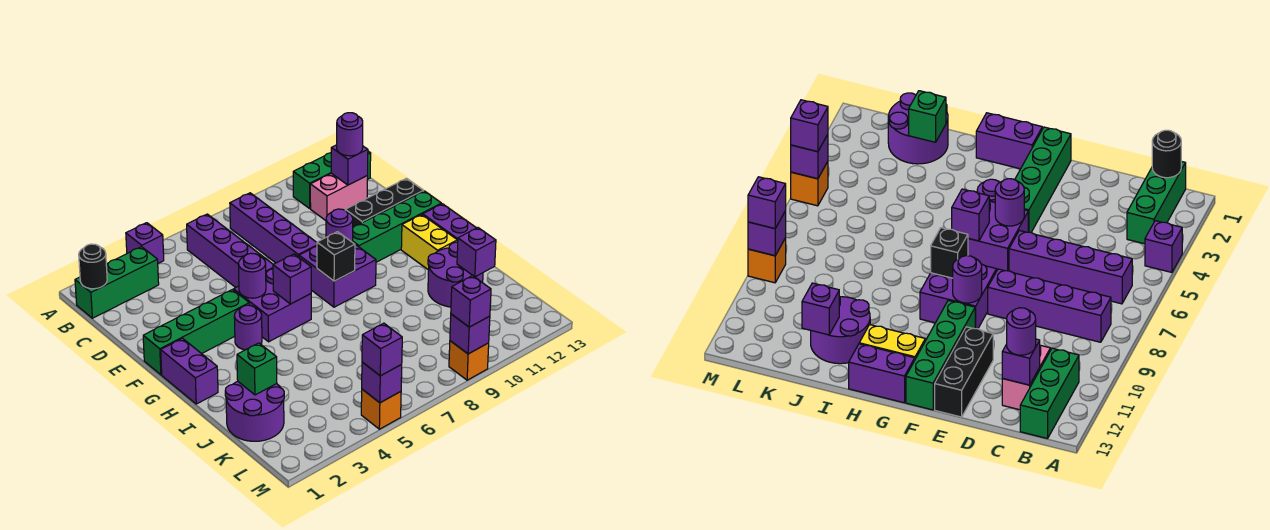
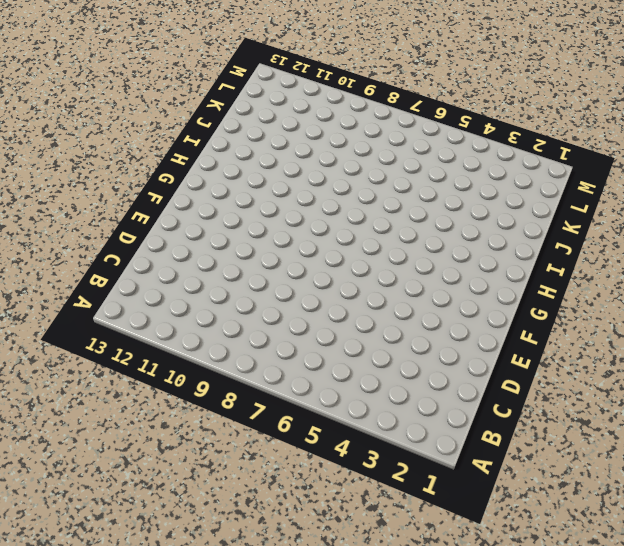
none -> purple brick A4 level 1
none -> green brick B1:B3 level 1
none -> purple brick B6:E6 level 1
none -> purple brick B8:E8 level 1

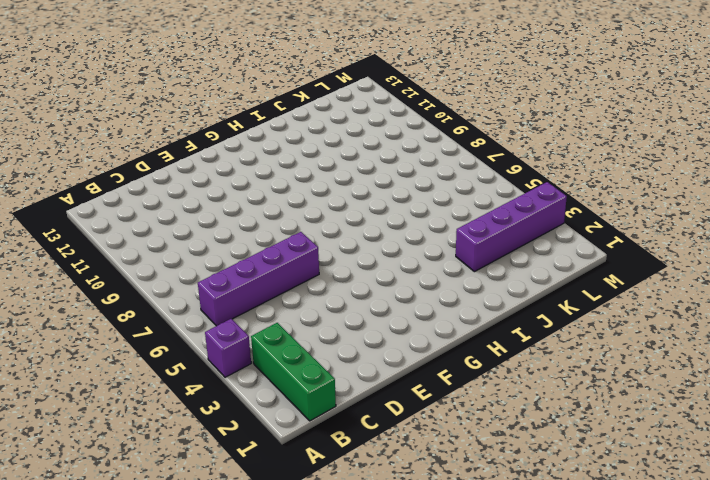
purple brick J3:M3 level 1 -> purple brick B8:E8 level 1
none -> green brick B11:B13 level 1
none -> pink brick C11:C12 level 1
none -> black brick E11:E13 level 1
none -> green brick F1:F4 level 1

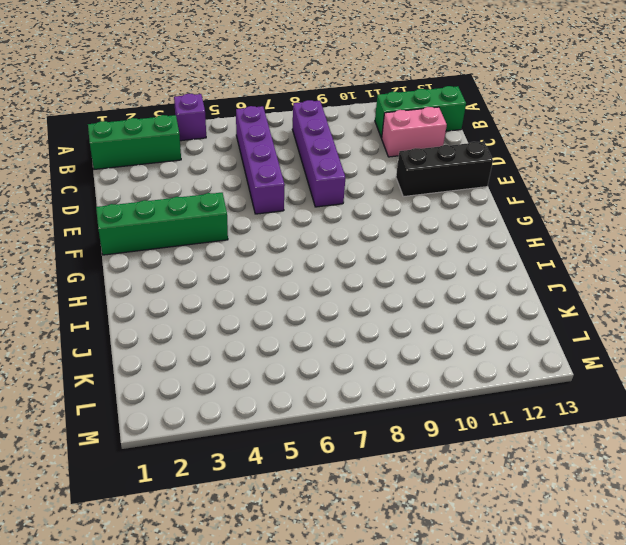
none -> purple brick F5:G6 level 1
none -> purple brick F8:G9 level 1
none -> green brick F10:F13 level 1
none -> purple brick G1:H1 level 1

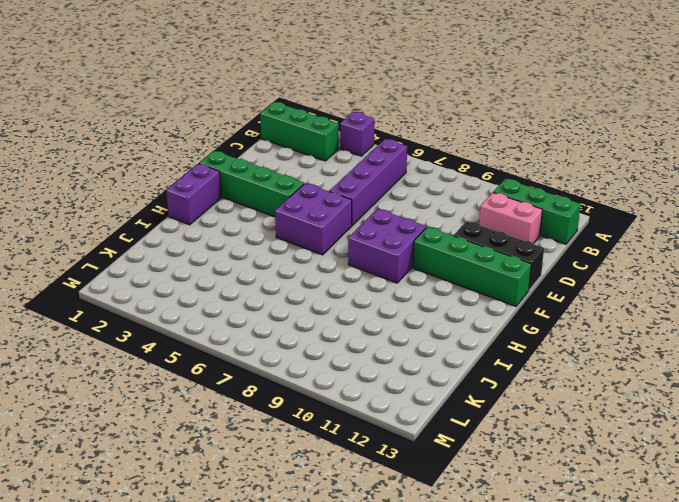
none -> purple brick B8:E8 level 1
none -> purple round brick G4 level 1
none -> yellow brick G12:H12 level 1
none -> purple brick G13:H13 level 1

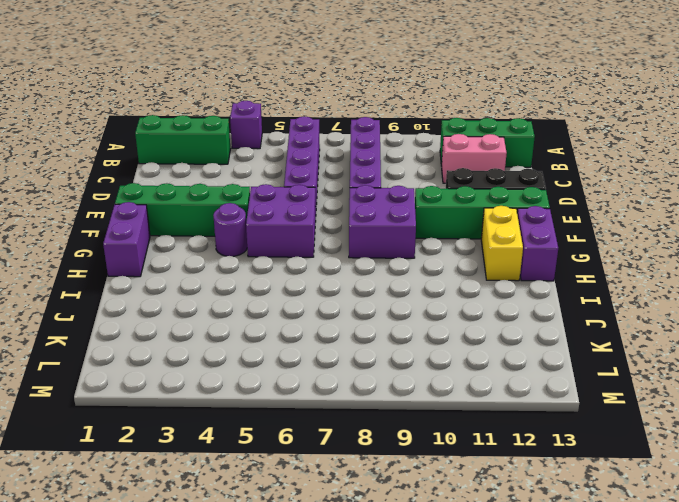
none -> purple round brick I11:J12 level 1
none -> purple round brick J1:K2 level 1
none -> orange brick M5 level 1
none -> orange brick M9 level 1

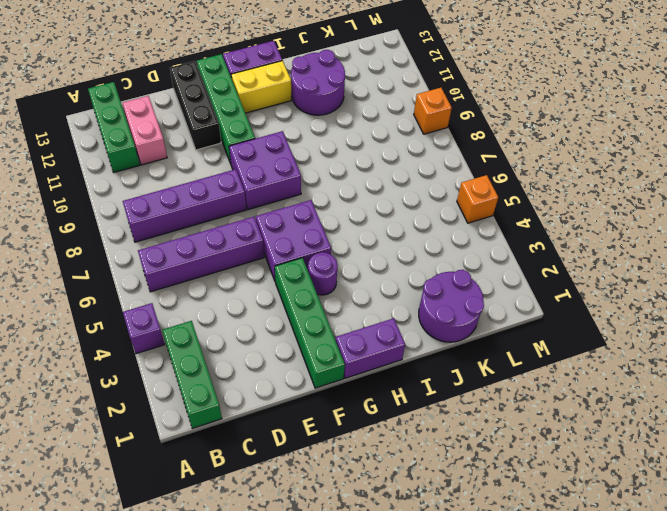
none -> black round brick B1 level 2
none -> purple brick C12 level 2
none -> purple round brick F5 level 2
none -> purple round brick F9 level 2

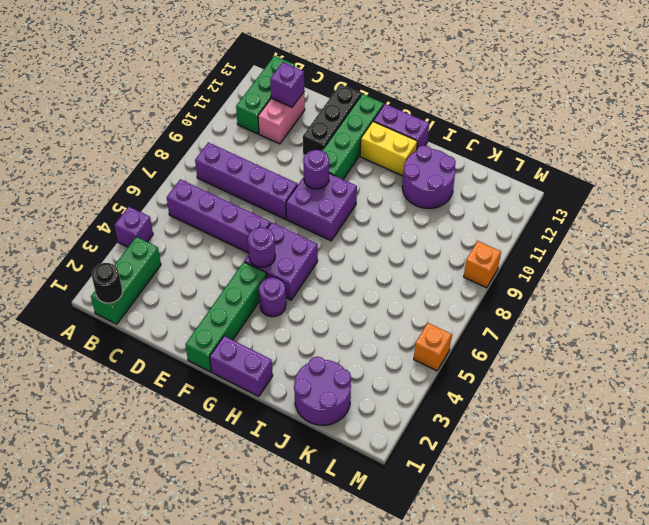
none -> purple brick G6 level 2
none -> black brick G8 level 2
none -> green brick J2 level 2
none -> purple brick J12 level 2

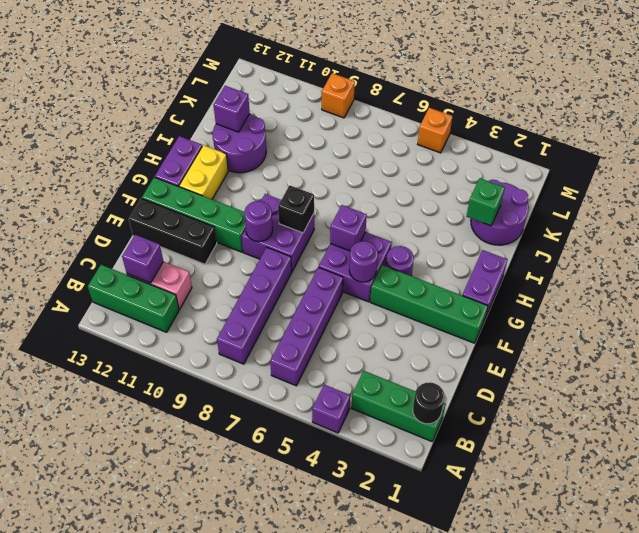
none -> purple brick M5 level 2
none -> purple brick M9 level 2
none -> purple round brick C12 level 3
none -> purple brick M5 level 3

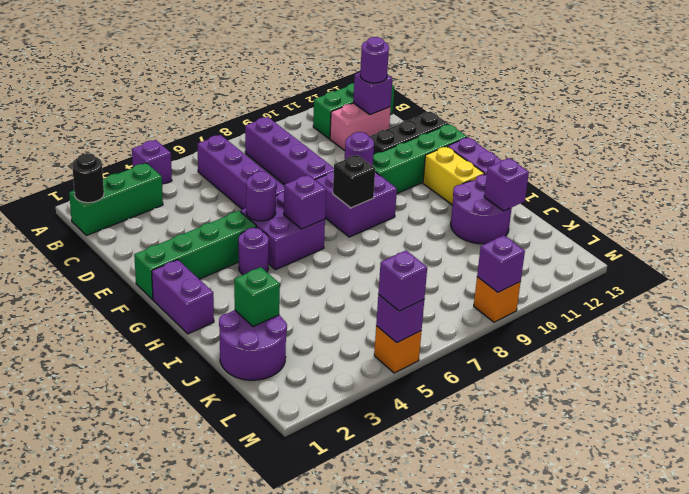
none -> purple brick M9 level 3

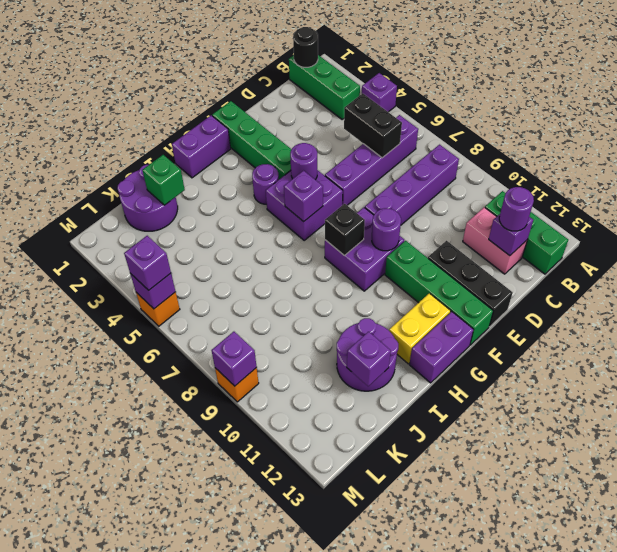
black brick C5:C6 level 2 -> none
none -> purple brick M9 level 3

